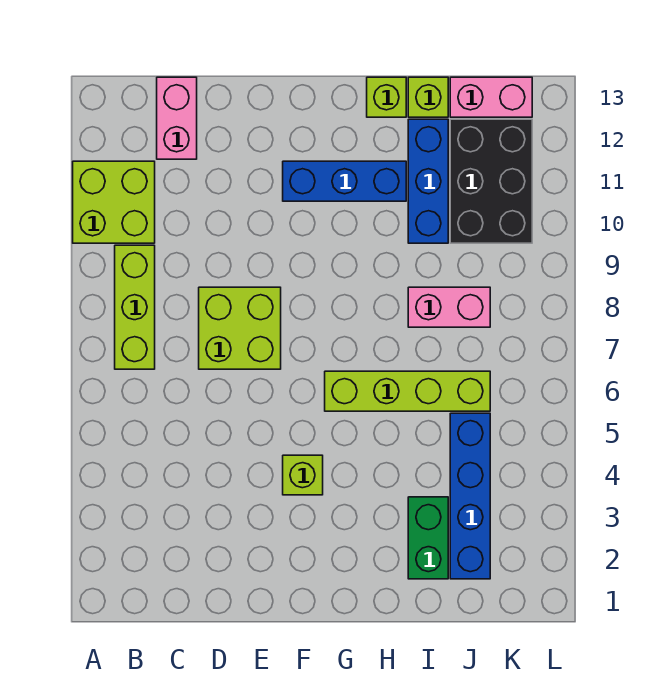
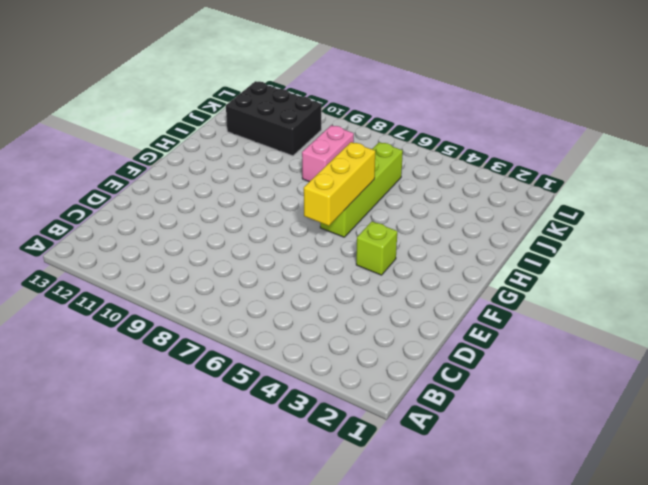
yellow brick F6:H6 level 2 -> none
none -> lime brick A10:B11 level 1
none -> lime brick B7:B9 level 1
none -> pink brick C12:C13 level 1

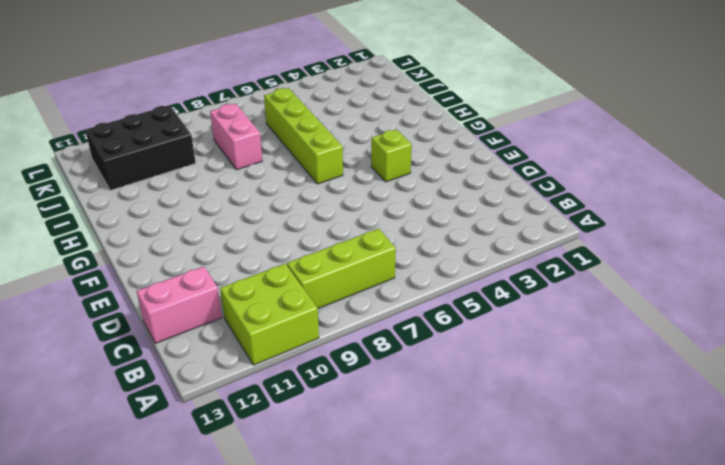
none -> lime brick D7:E8 level 1
none -> blue brick F11:H11 level 1
none -> lime brick H13 level 1

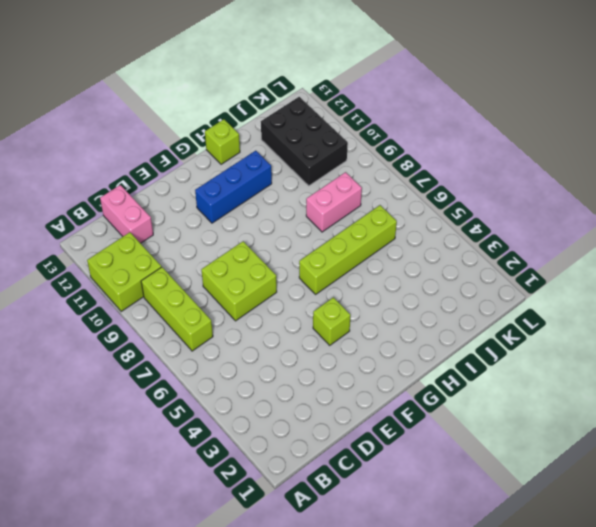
none -> green brick I2:I3 level 1
none -> blue brick I10:I12 level 1
none -> lime brick I13 level 1

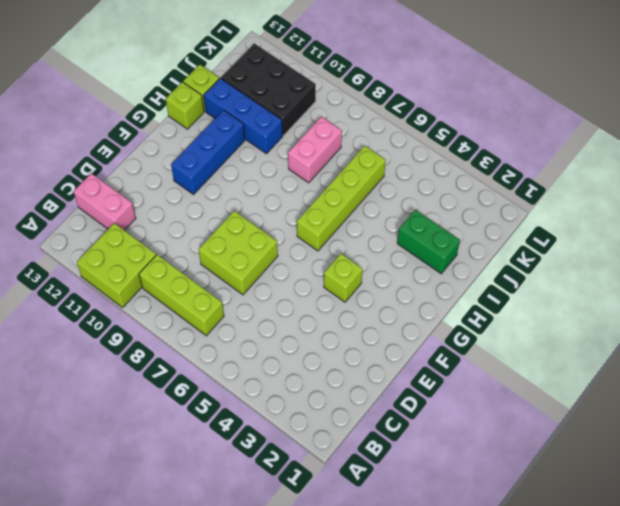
none -> blue brick J2:J5 level 1
none -> pink brick J13:K13 level 1

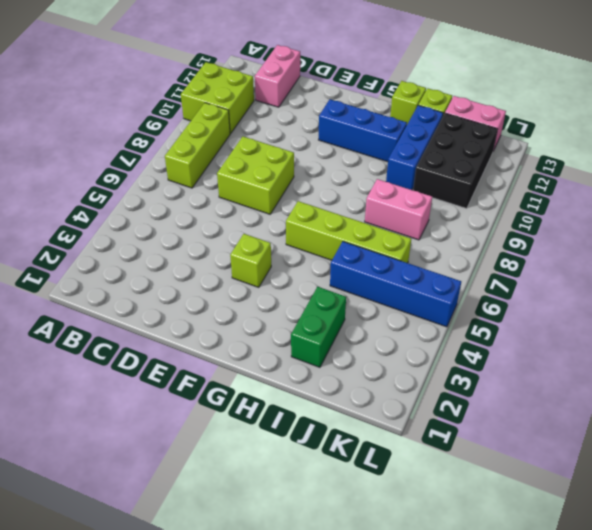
blue brick I5:L5 level 1 -> blue brick J2:J5 level 1

